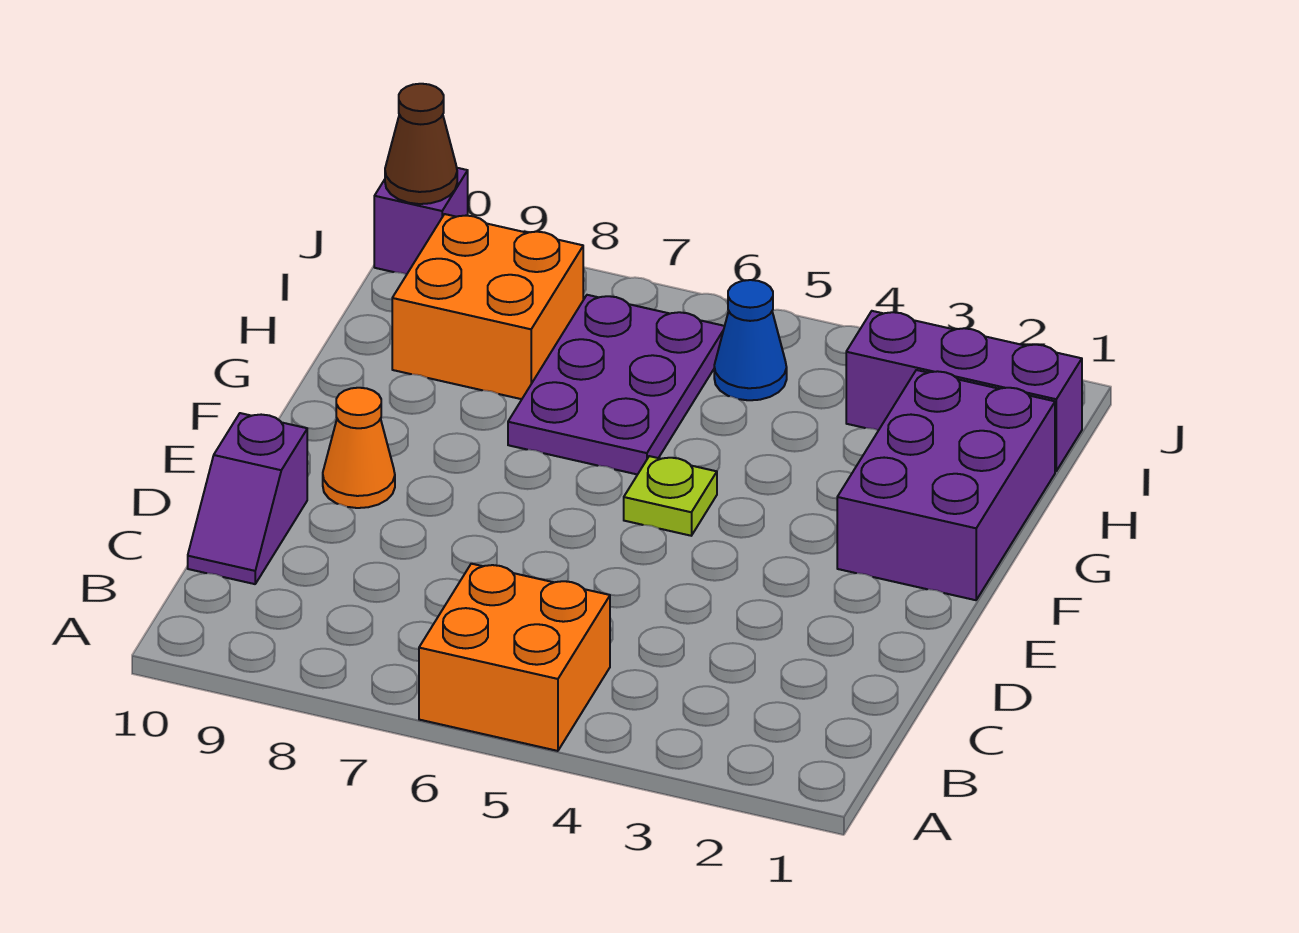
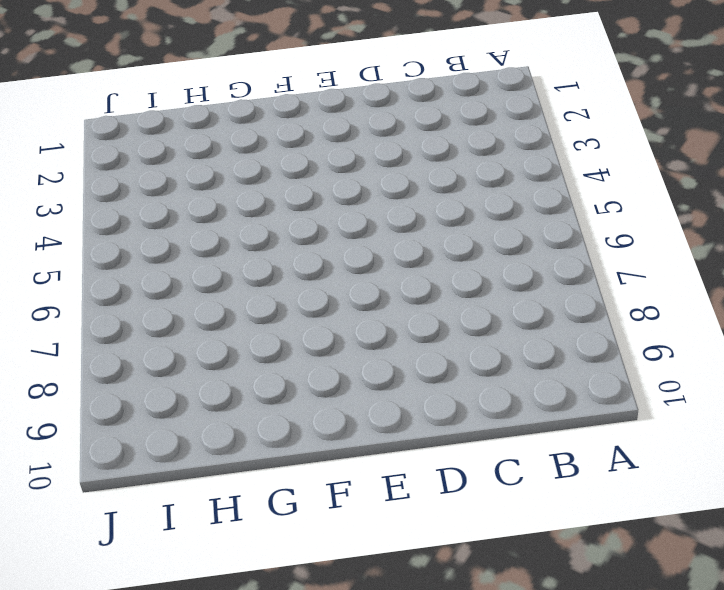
none -> orange brick A5:B6 level 1
none -> purple slope C10:D10 level 1 top D

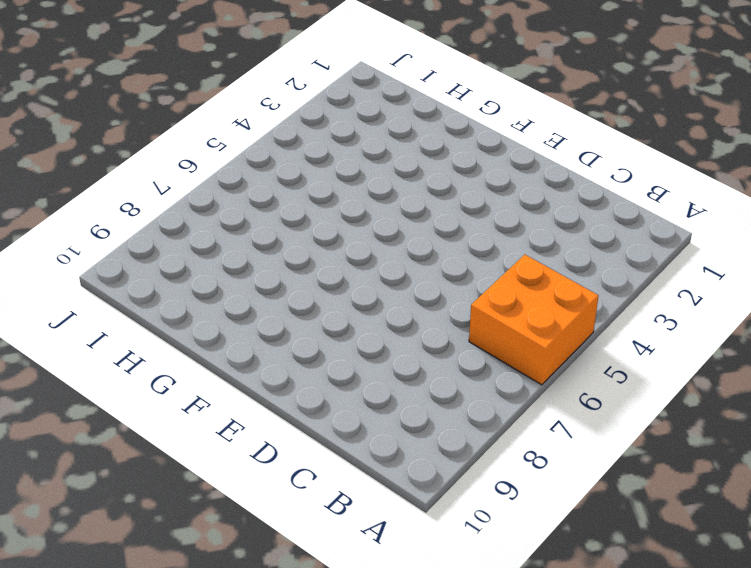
none -> purple slope C10:D10 level 1 top D
none -> orange cone E9 level 1

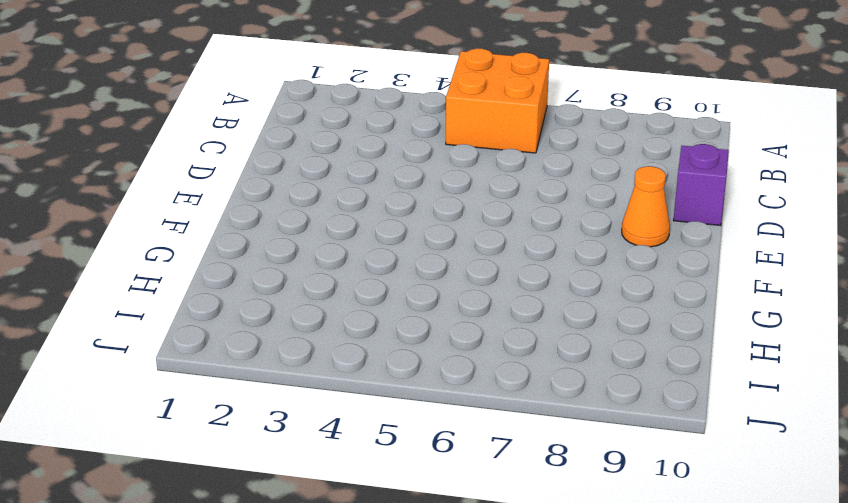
none -> purple brick F1:H2 level 1
none -> lime plate F5 level 1

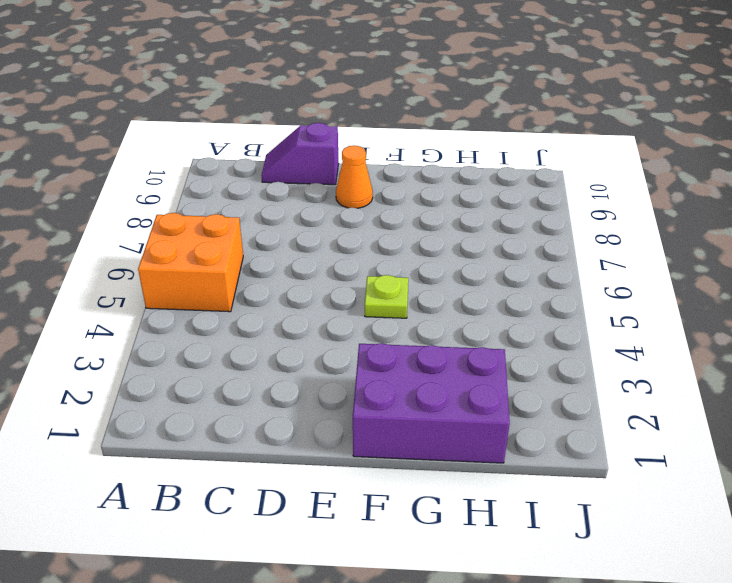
none -> purple plate G6:I7 level 1
none -> orange brick H8:I9 level 1

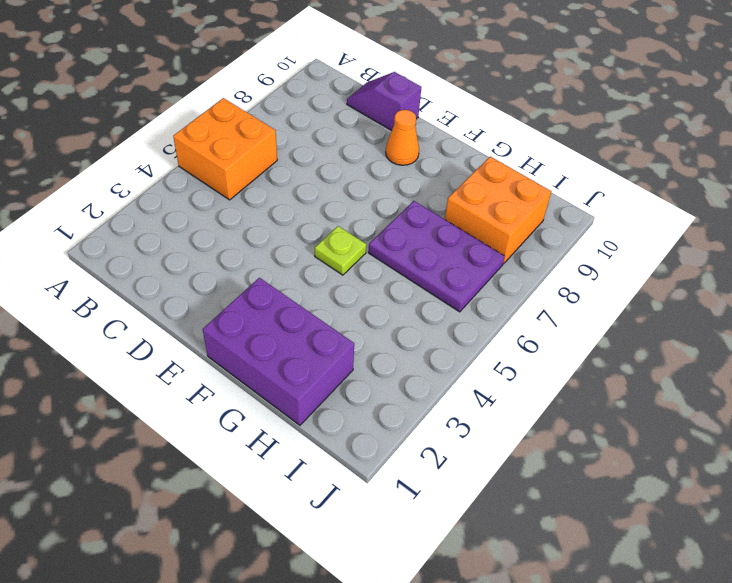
none -> purple brick I1:I3 level 1
none -> blue cone I5 level 1

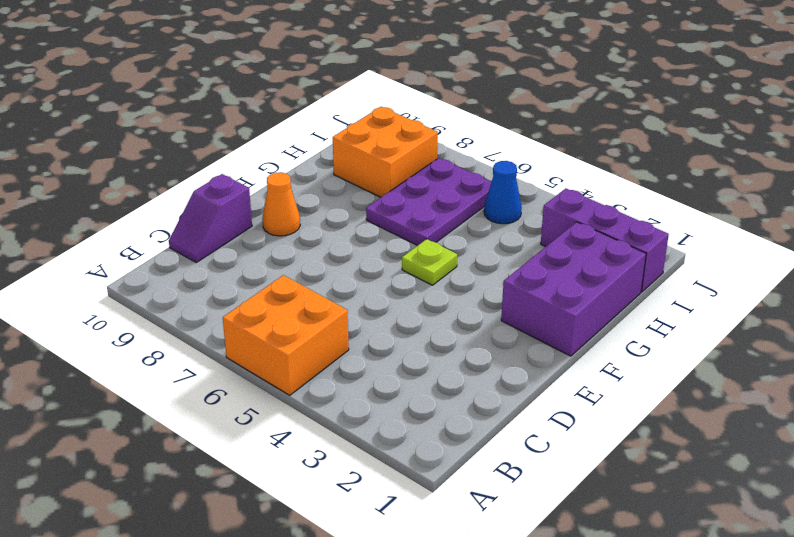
none -> purple brick J10 level 1
none -> brown cone J10 level 2

